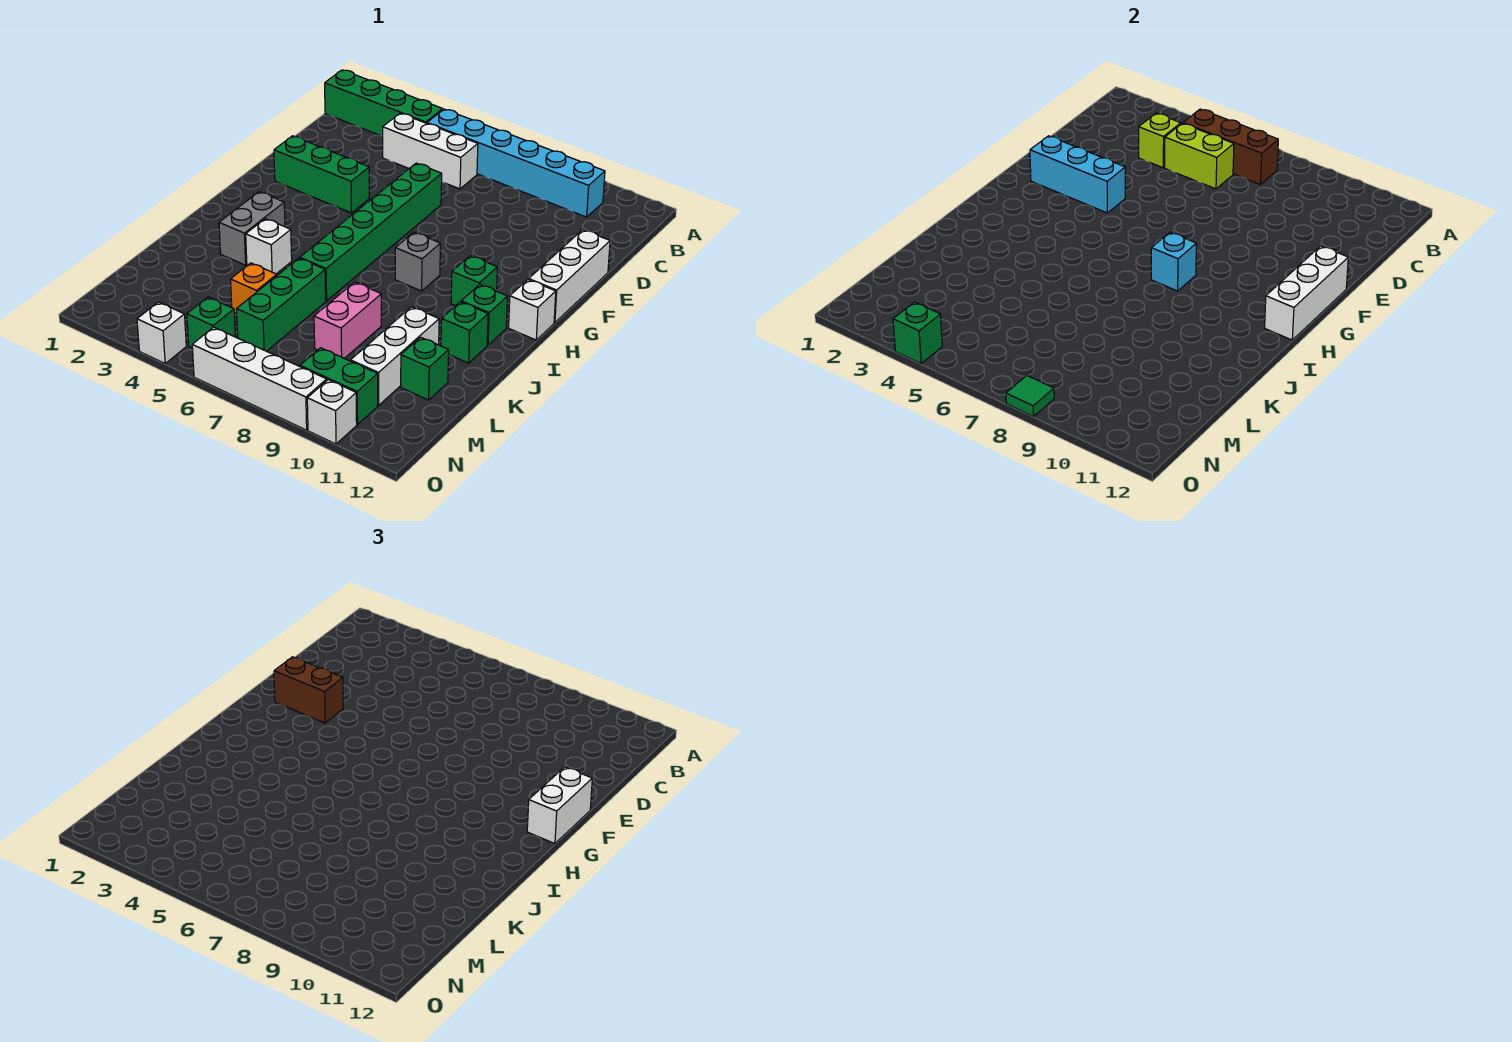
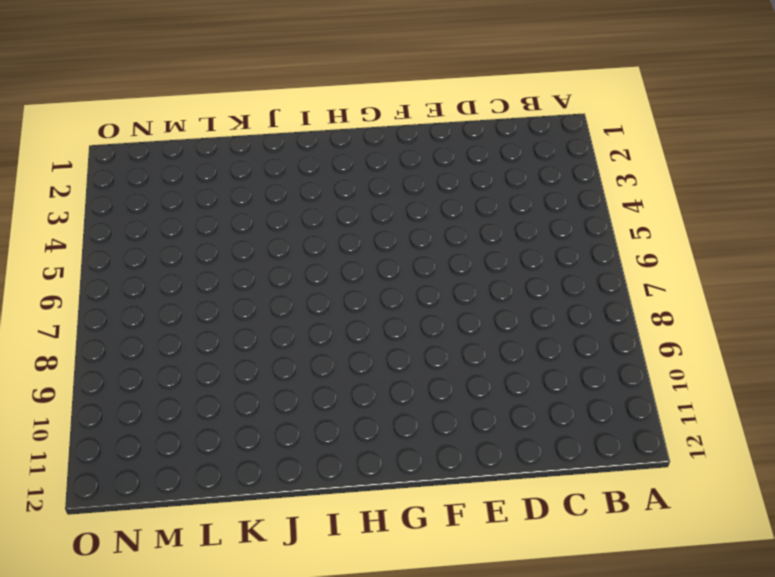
none -> green brick B1:B4 level 1
none -> cyan brick B5:B10 level 1
none -> white brick C4:C6 level 1
none -> green brick E6:J6 level 1

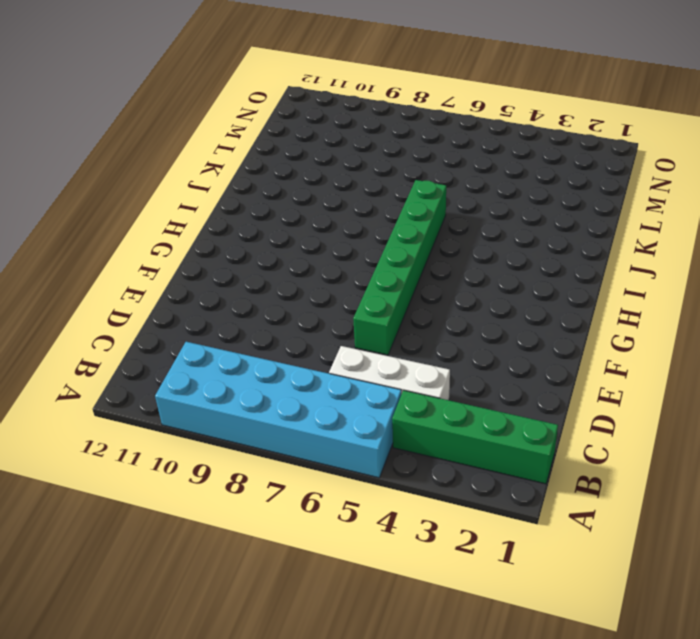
cyan brick A5:B10 level 1 -> cyan brick B5:B10 level 1
none -> white brick E12:G12 level 1
none -> green brick F2:F4 level 1
none -> grey brick H8 level 1
none -> green brick H10 level 1

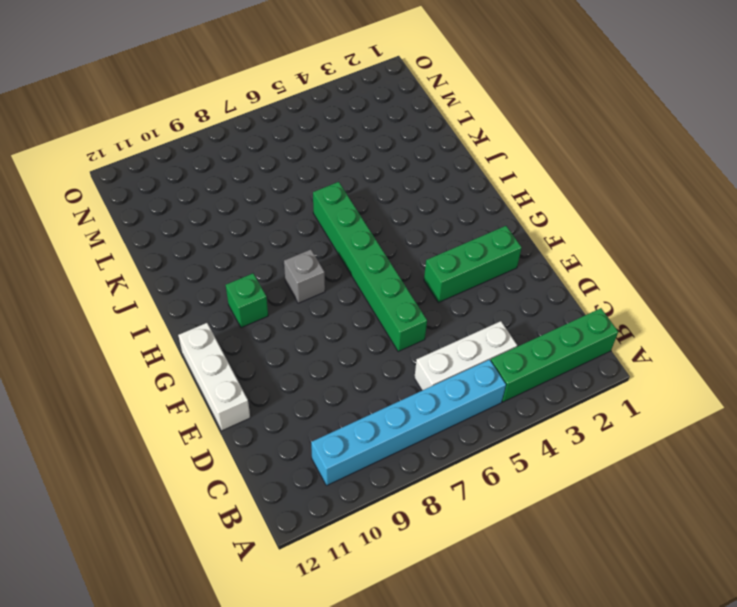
none -> white brick H12 level 1
none -> grey brick I3:J3 level 1
none -> green brick I11 level 1
none -> white brick J4 level 1

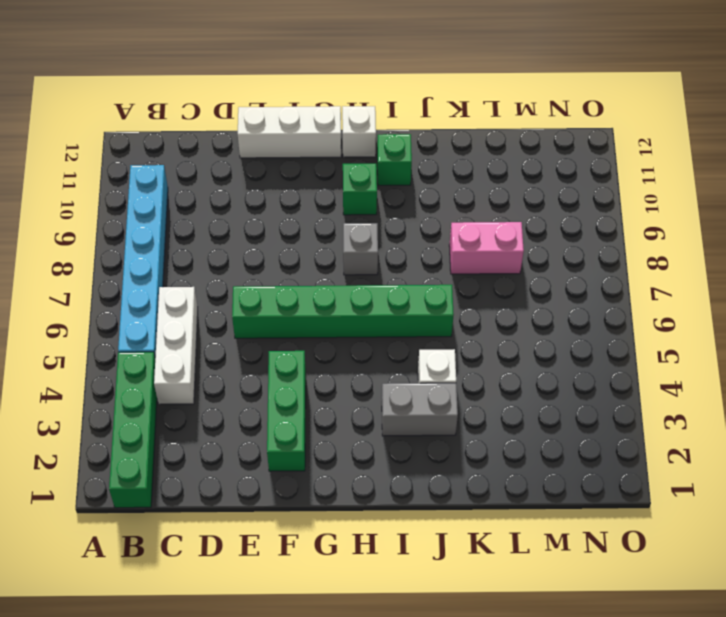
none -> green brick J11 level 1
none -> green brick K6:M6 level 1
none -> white brick K10:M10 level 1
none -> orange brick L5 level 1

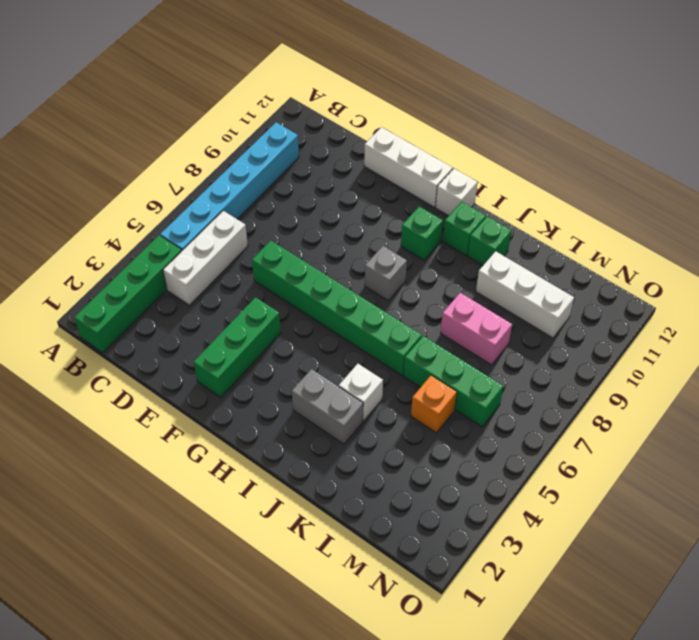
none -> green brick L11 level 1
none -> green brick N5 level 1
none -> green brick N9:N10 level 1
none -> white brick O4 level 1

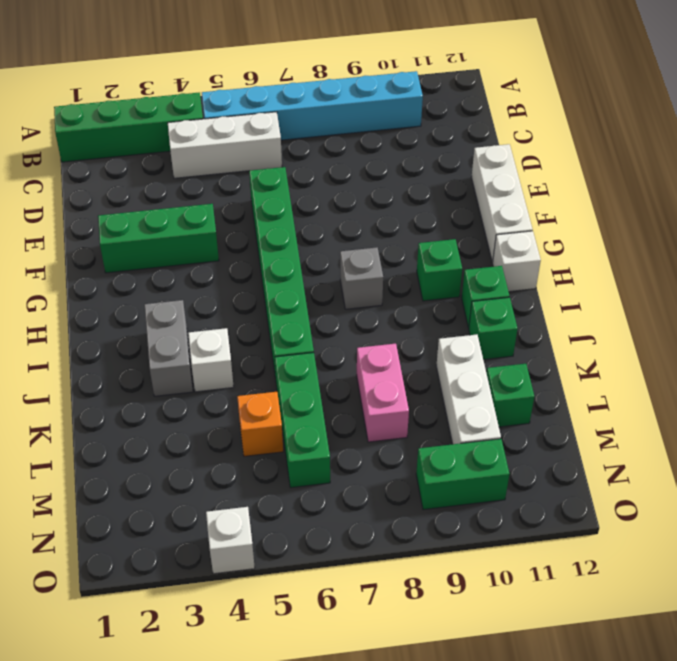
none -> green brick N5 level 1
none -> white brick O6:O9 level 1
none -> white brick O10 level 1
none -> brown brick B5:B7 level 2

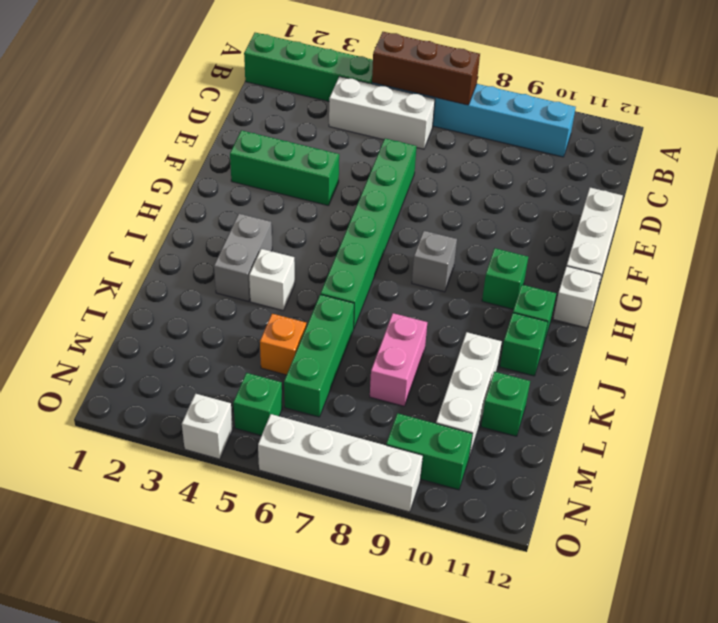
none -> white brick O10 level 1
none -> lime brick C4 level 2
none -> lime brick C5:C6 level 2
none -> cyan brick F2:F4 level 2

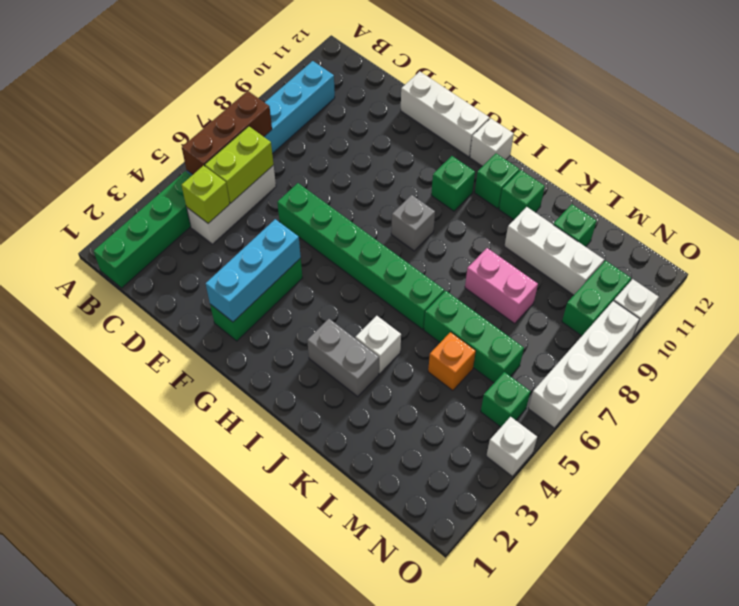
none -> white brick F12:H12 level 2
none -> cyan brick H8 level 2
none -> green brick O4 level 2
none -> green tile O8 level 2

